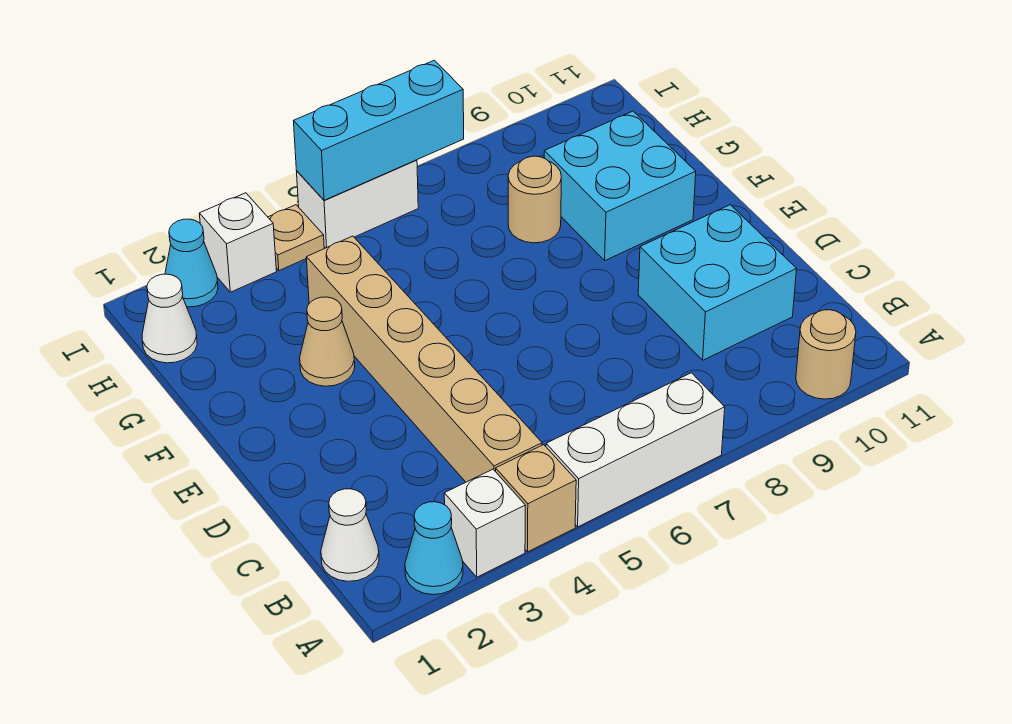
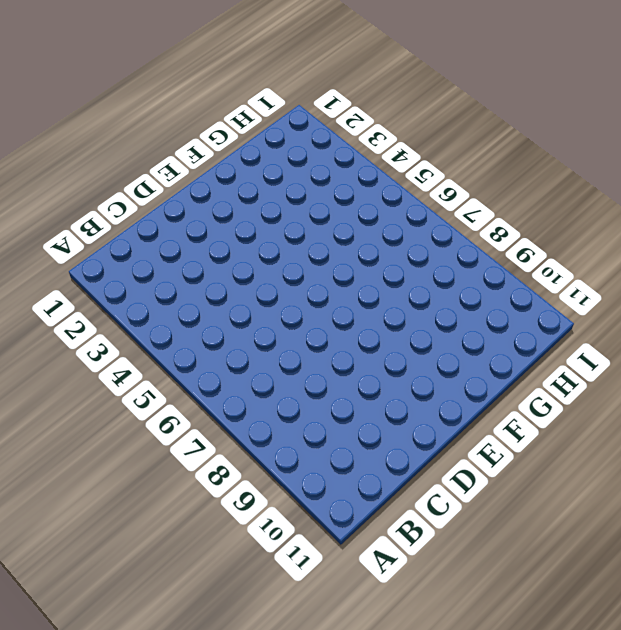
none -> cyan cone A2 level 1
none -> white brick A3 level 1
none -> tan brick A4 level 1

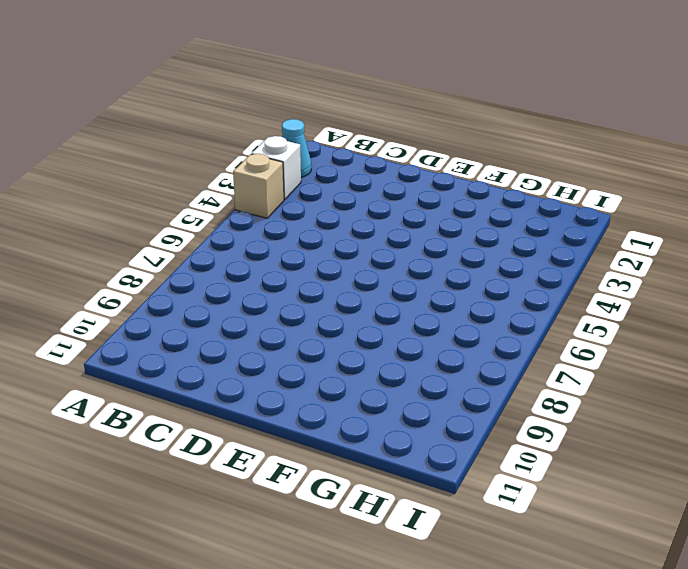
none -> white brick A5:A7 level 1
none -> tan round brick A10 level 1
none -> white cone B1 level 1

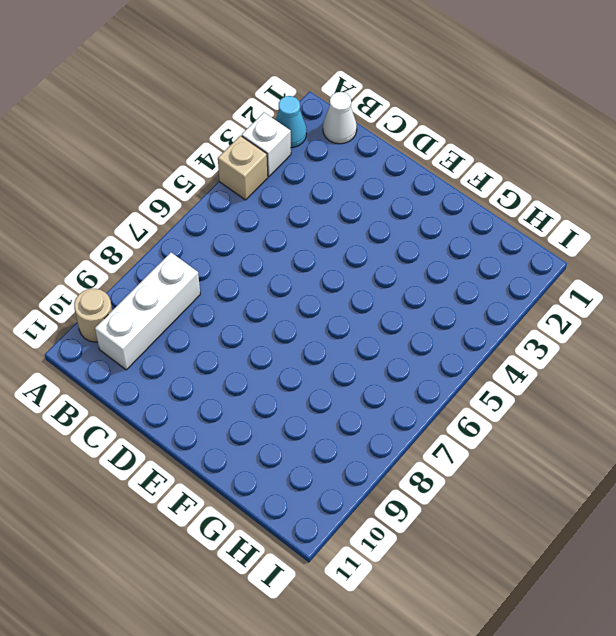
white brick B8:B10 level 1 -> white brick A5:A7 level 1
none -> tan brick B4:G4 level 1
none -> cyan brick C9:D10 level 1
none -> tan cone F3 level 1

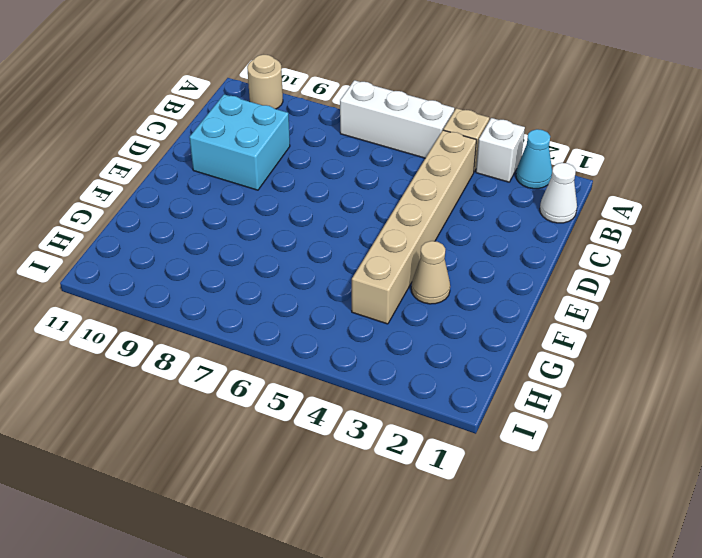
none -> cyan brick F9:G10 level 1
none -> tan round brick G8 level 1
none -> white cone H1 level 1

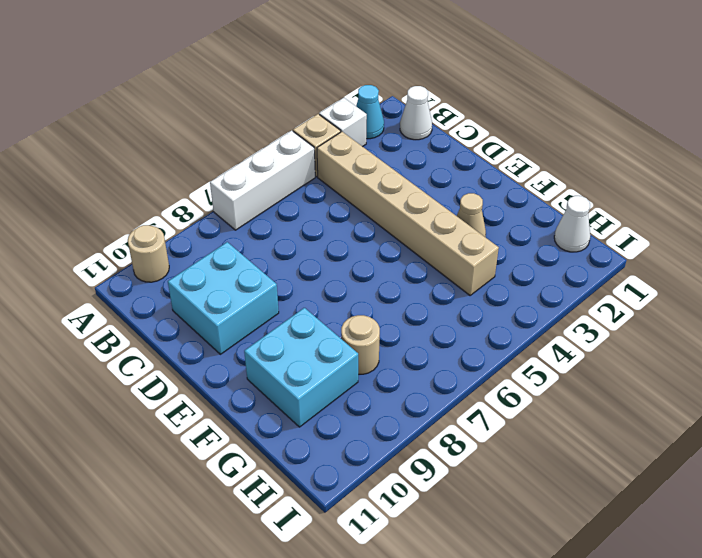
none -> cyan cone I2 level 1
none -> white brick I3 level 1
none -> tan plate I4 level 1

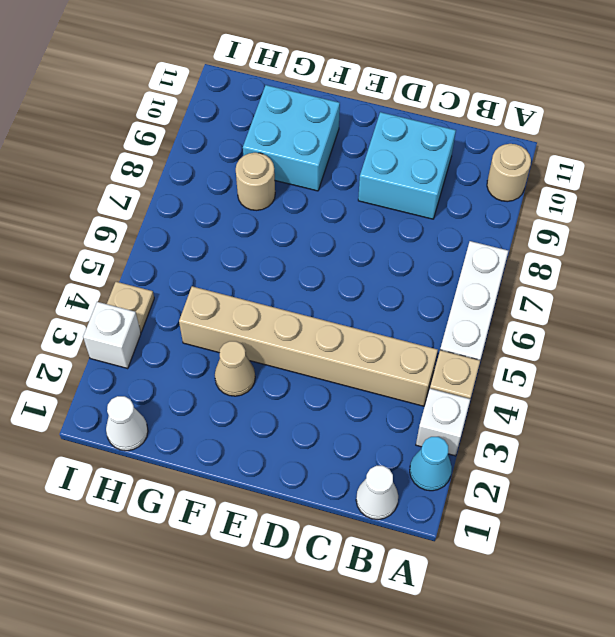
none -> cyan cone I2 level 1
none -> white brick I5:I6 level 1
none -> cyan brick I5:I7 level 2

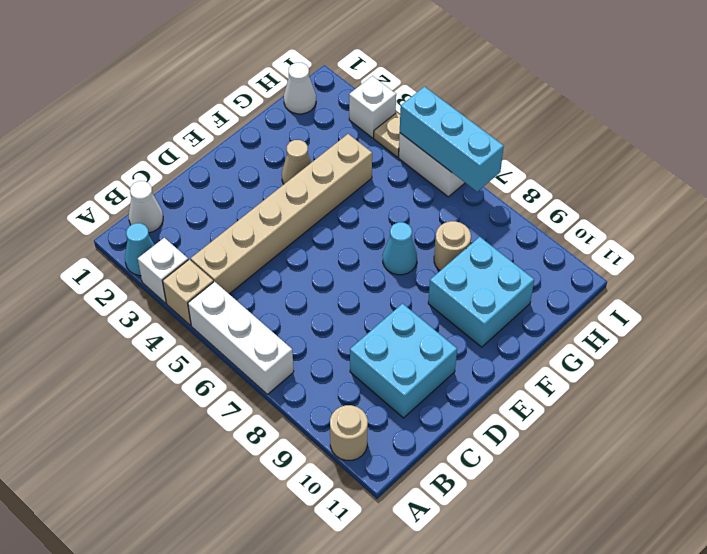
cyan cone F7 level 1 -> cyan cone I2 level 1

